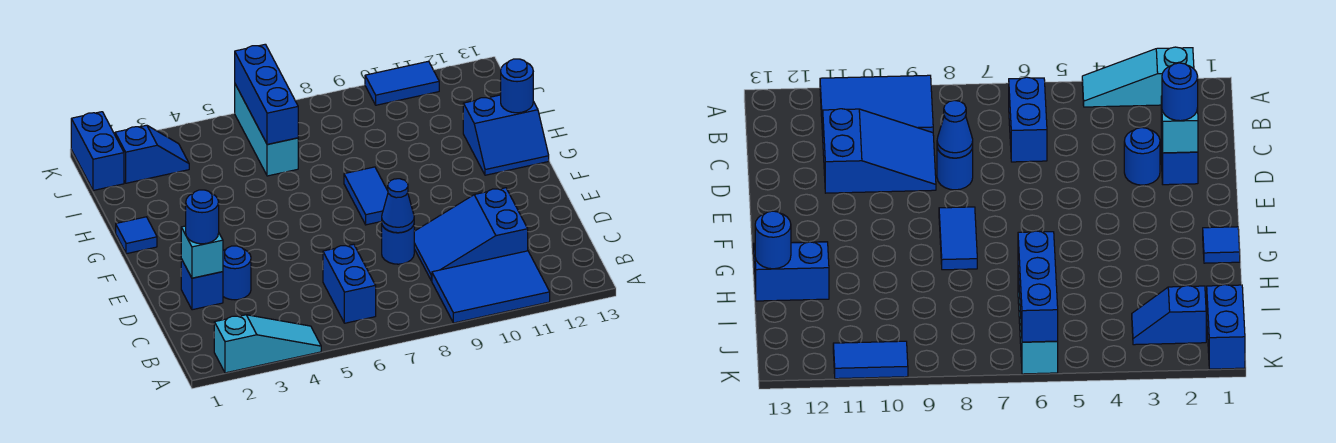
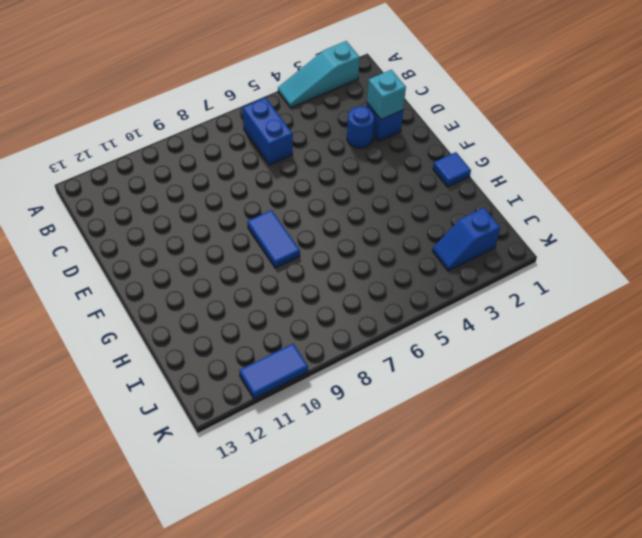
none -> blue tile A9:B11 level 1
none -> blue slope C9:D11 level 1 top 11
none -> blue round brick D8 level 1

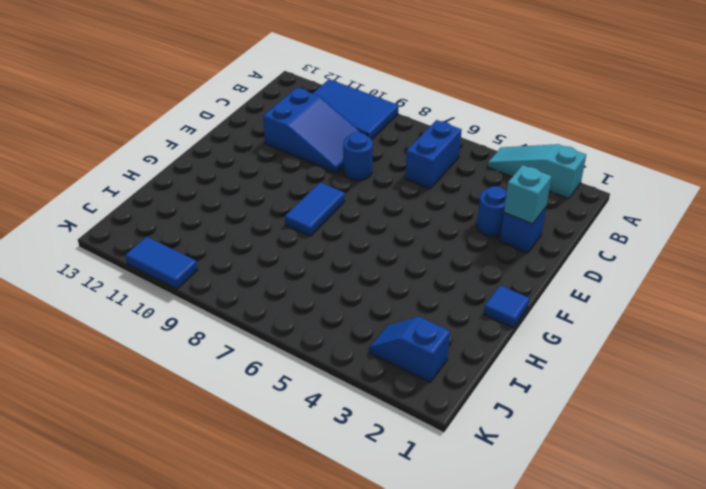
none -> blue slope G12:H13 level 1 top H
none -> cyan brick I6:K6 level 1
none -> blue brick J1:K1 level 1

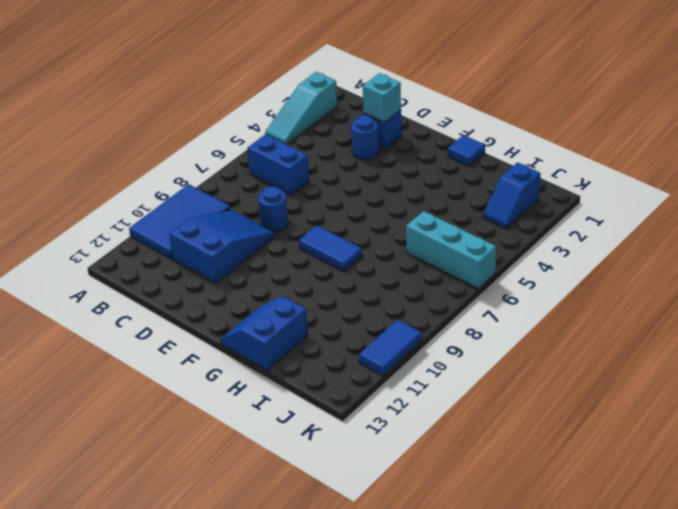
none -> blue brick J1:K1 level 1
none -> blue cone D8 level 2
none -> blue round brick H13 level 2

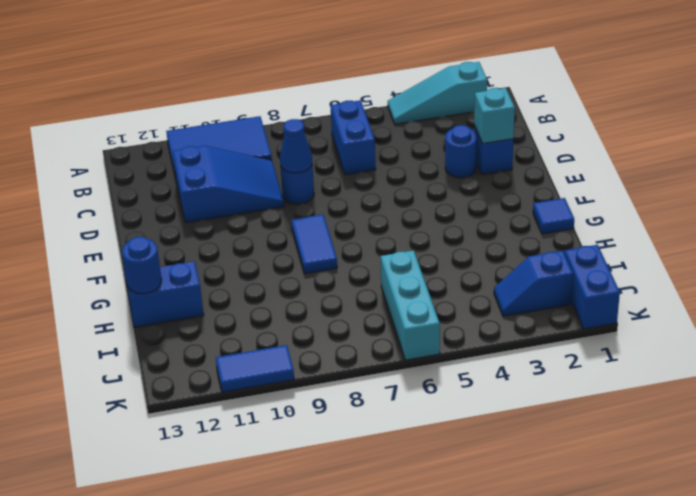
none -> blue brick I6:K6 level 2
none -> blue round brick D2 level 3

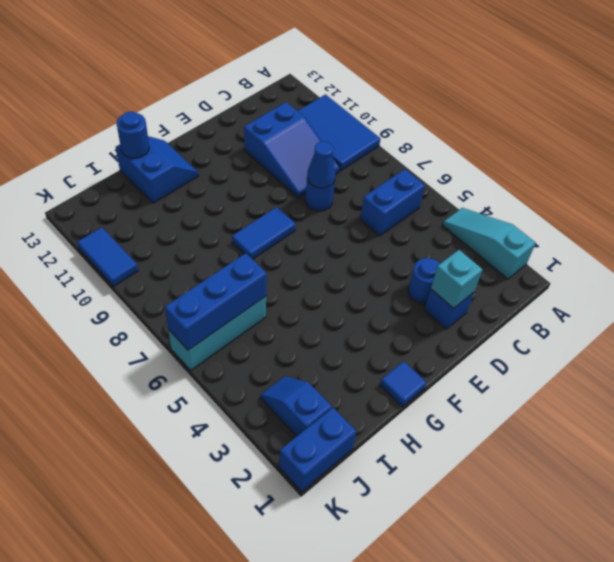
none -> blue round brick D2 level 3

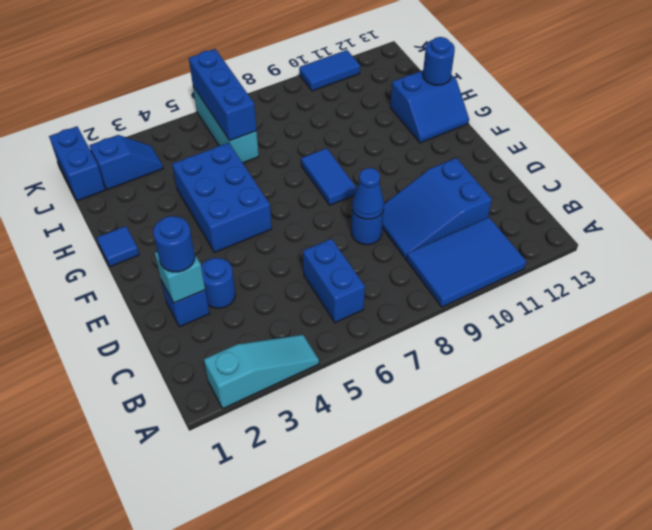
blue brick F4:H5 level 1 -> none

